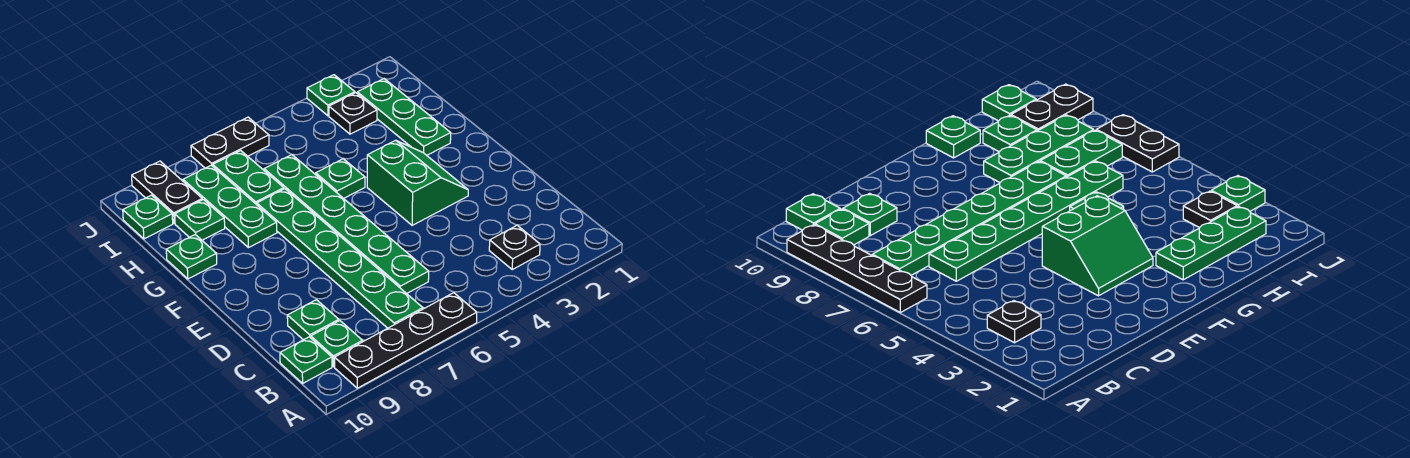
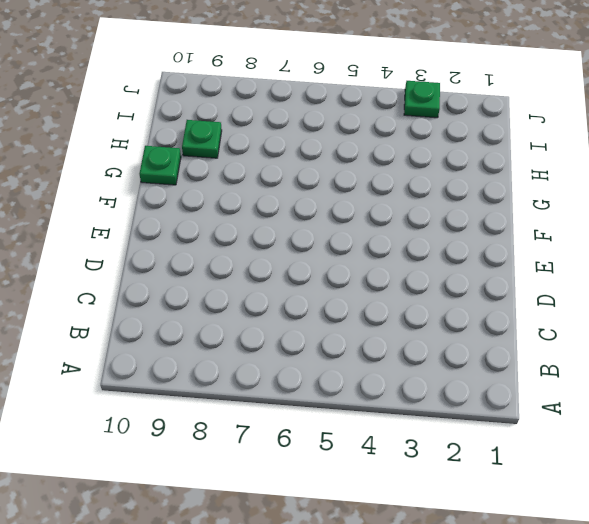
none -> black plate A6:A9 level 1
none -> black plate B3 level 1
none -> green plate B7:G7 level 1

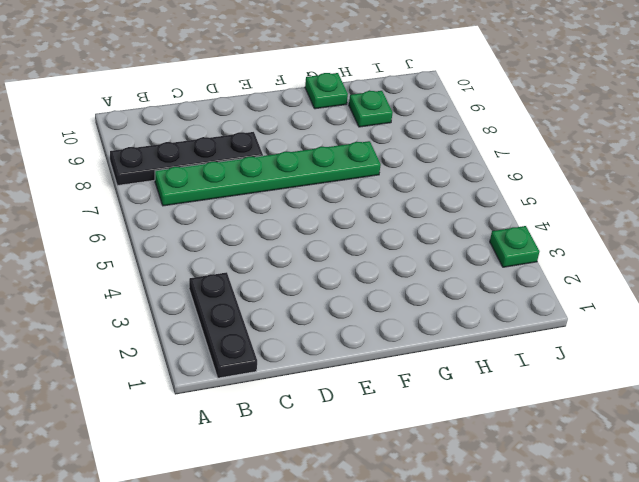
black plate A8:D8 level 1 -> black plate A6:A9 level 1
black plate B1:B3 level 1 -> black plate B3 level 1
none -> green plate B9 level 1
none -> green plate B10 level 1
none -> green plate C6:H6 level 1

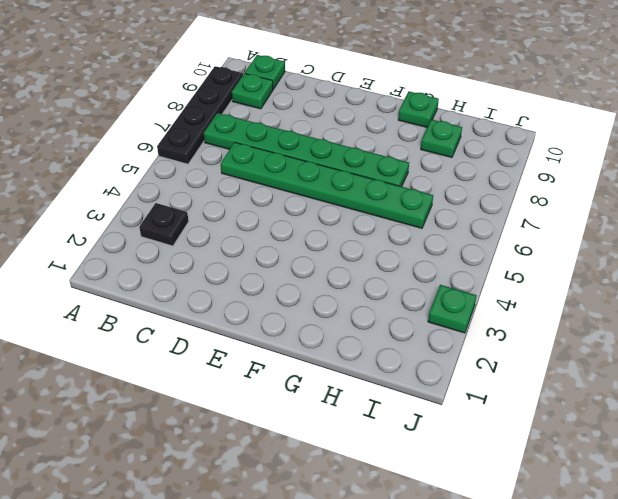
none -> green plate C9 level 1
none -> green slope E3:F4 level 1 top 4
none -> green plate G2:I2 level 1

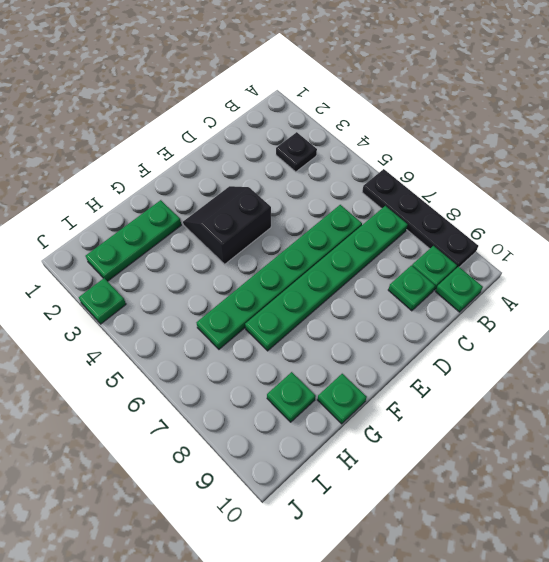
black slope E3:F4 level 1 top 4 -> green slope E3:F4 level 1 top 4
none -> green plate G5 level 1
none -> green plate G8:I8 level 1
none -> green plate H7:I7 level 1

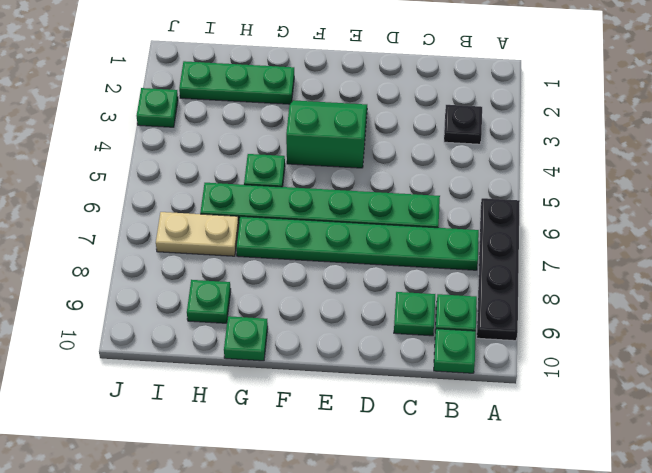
tan plate H7:I7 level 1 -> green plate H7:I7 level 1
none -> green plate G8:I8 level 1
none -> black plate I3 level 1
none -> black plate I9:J9 level 1

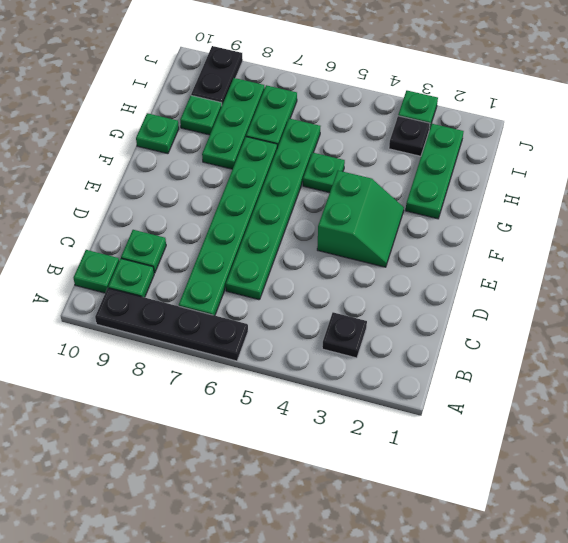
none -> green plate I10 level 1
none -> black plate J6:J7 level 1

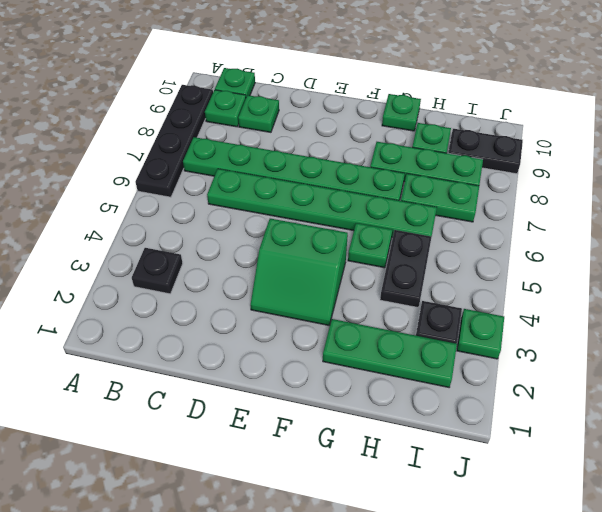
black plate H4:H5 level 1 -> black plate J6:J7 level 1
none -> green plate I10 level 1

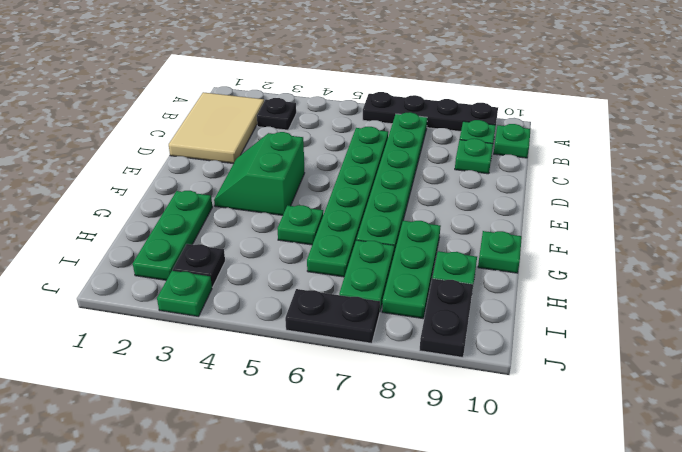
tan tile B1:D2 level 1 -> none
none -> green plate I10 level 1

